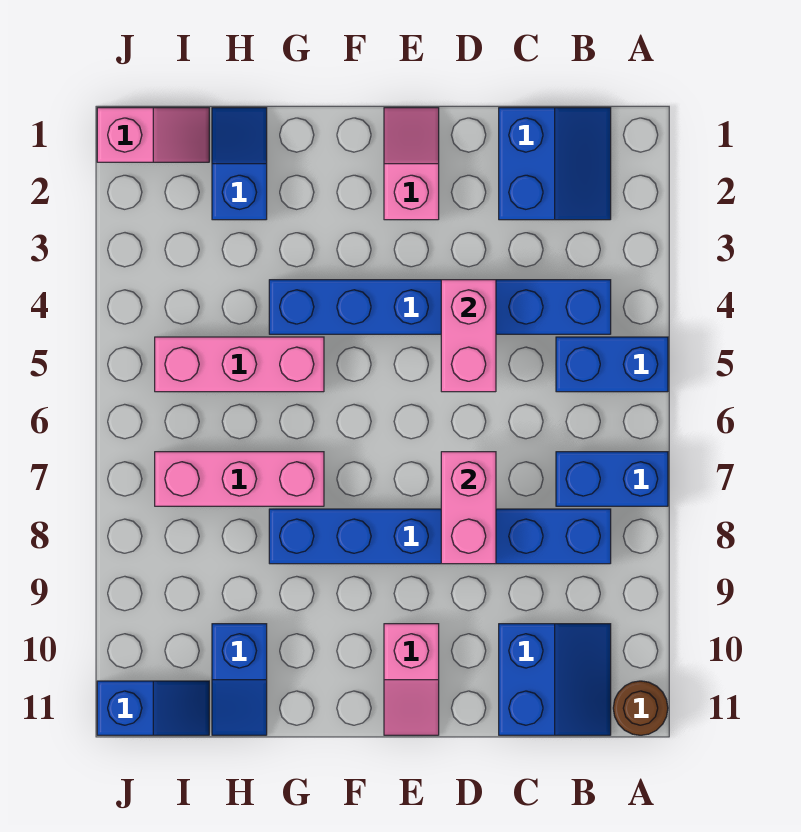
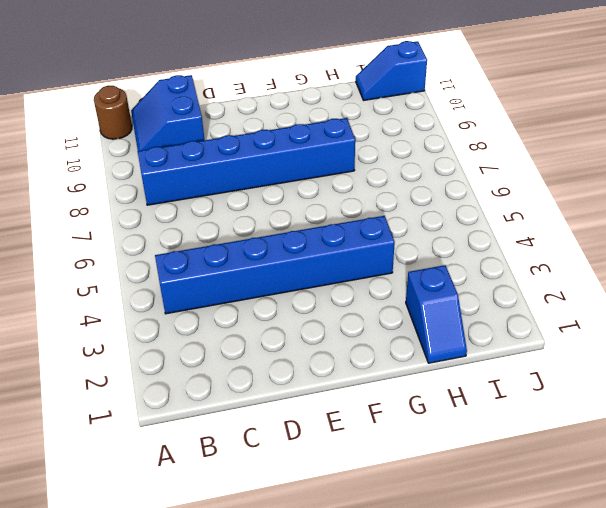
none -> blue brick A5:B5 level 1
none -> blue brick A7:B7 level 1
none -> blue slope B1:C2 level 1 top C

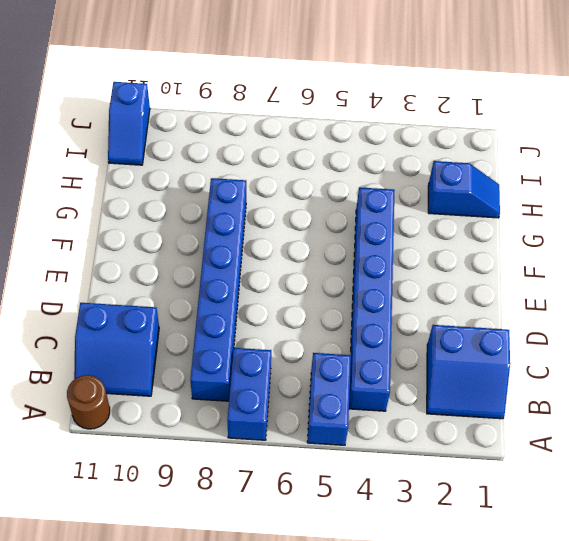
none -> pink slope E1:E2 level 1 top 2
none -> pink slope E10:E11 level 1 top 10
none -> pink brick G5:I5 level 1

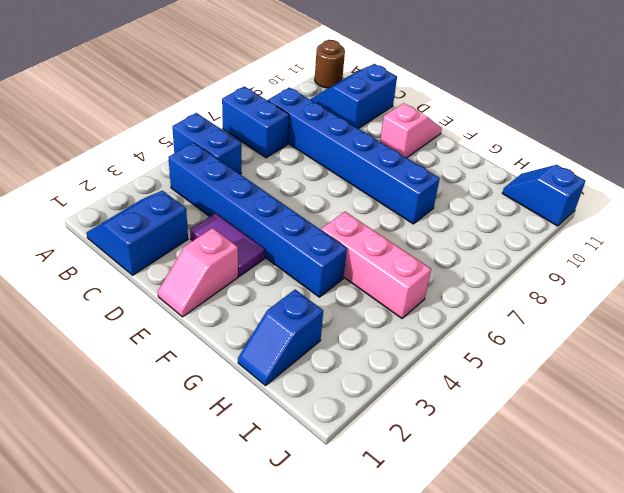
purple tile D3:E3 level 1 -> none
none -> pink brick G7:I7 level 1
none -> blue slope H10:H11 level 1 top 10
none -> pink slope I1:J1 level 1 top J

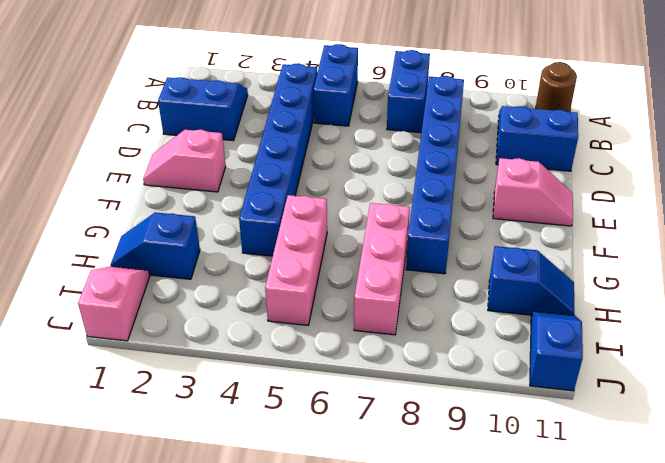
none -> pink brick D4:D5 level 2
none -> pink brick D7:D8 level 2

